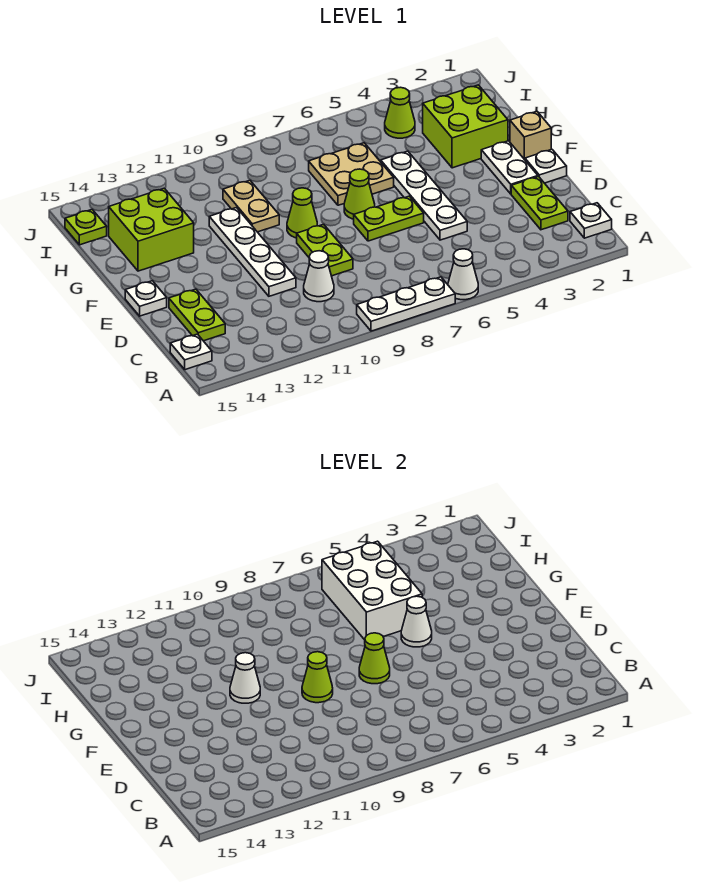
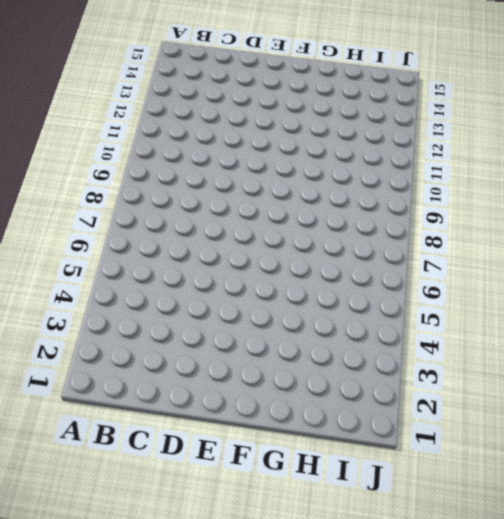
none -> white cone A6 level 1
none -> white plate A7:A9 level 1
none -> white plate B1 level 1

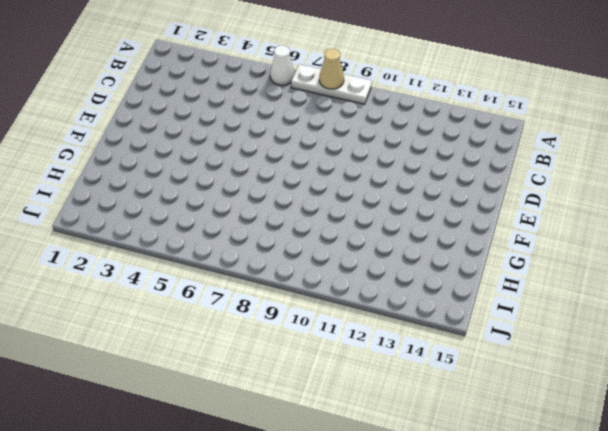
tan cone A8 level 2 -> none
none -> white plate B1 level 1
none -> white plate B15 level 1
none -> lime plate C2:D2 level 1

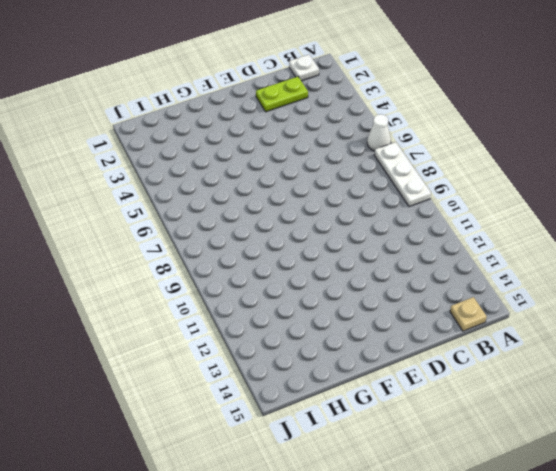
tan plate B15 level 1 -> white plate B15 level 1
none -> white cone C10 level 1
none -> lime plate C14:D14 level 1
none -> white plate D5:G5 level 1

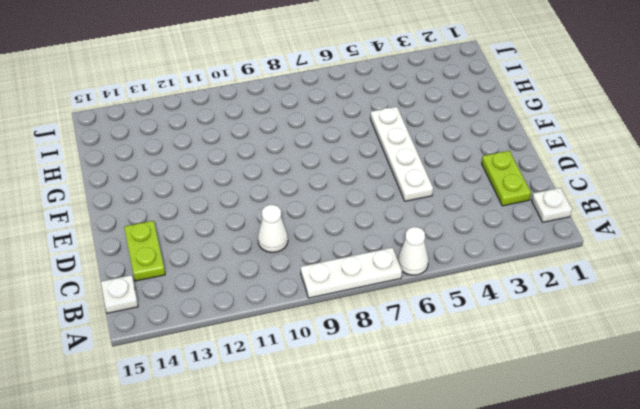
none -> lime plate D9:E9 level 1
none -> white plate D11:G11 level 1
none -> white plate E1 level 1

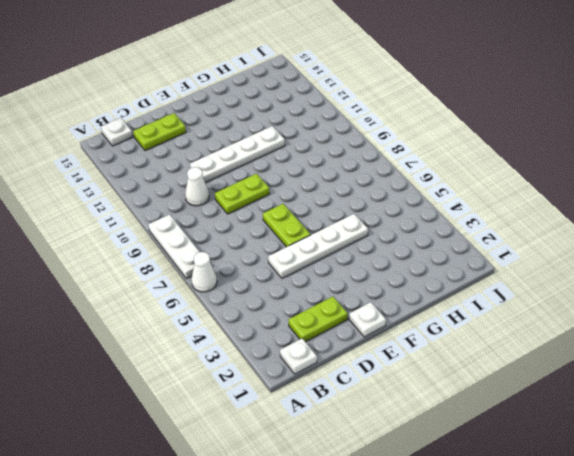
none -> white plate E2:F2 level 1
none -> white plate E15 level 1
none -> tan brick F1 level 1

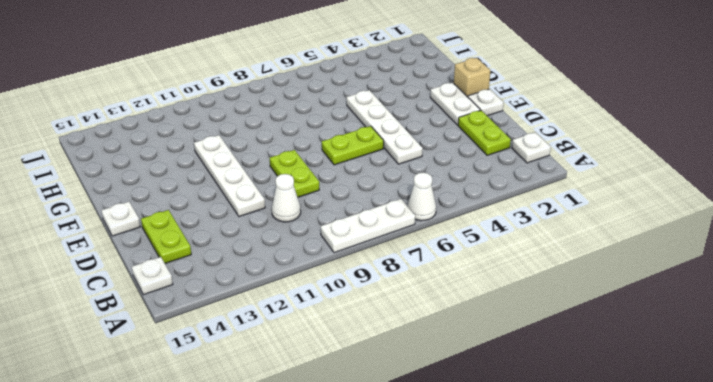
none -> lime cone F7 level 1
none -> lime cone F9 level 1
none -> lime brick G2:H3 level 1

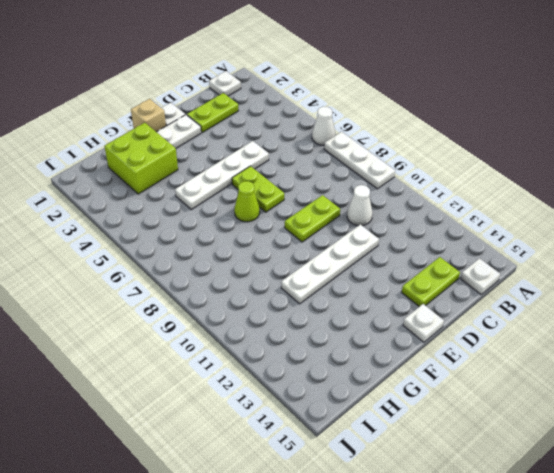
none -> lime cone F9 level 1
none -> tan plate G6:H7 level 1
none -> tan plate G10:H10 level 1

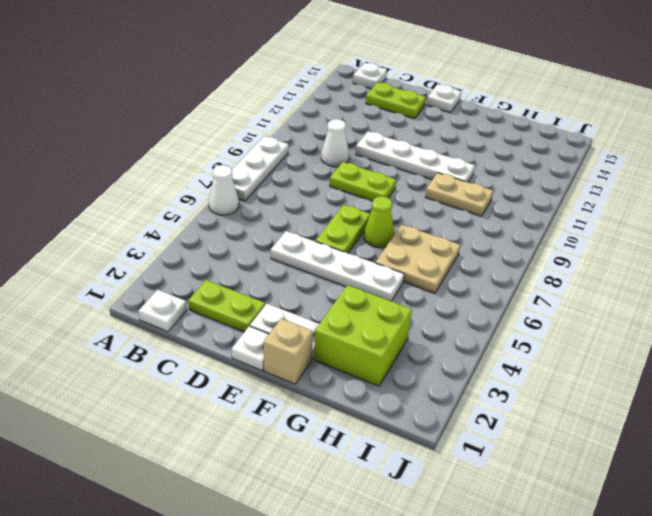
none -> lime cone F9 level 1
none -> lime brick G13:H14 level 1
none -> lime cone I4 level 1

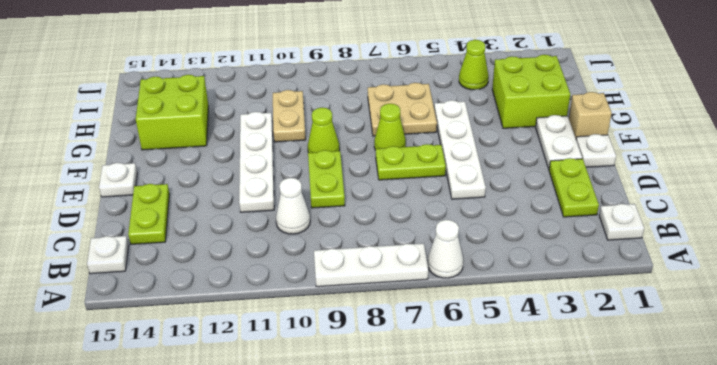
none -> lime plate I15 level 1
none -> lime cone E7 level 2
none -> lime cone E9 level 2

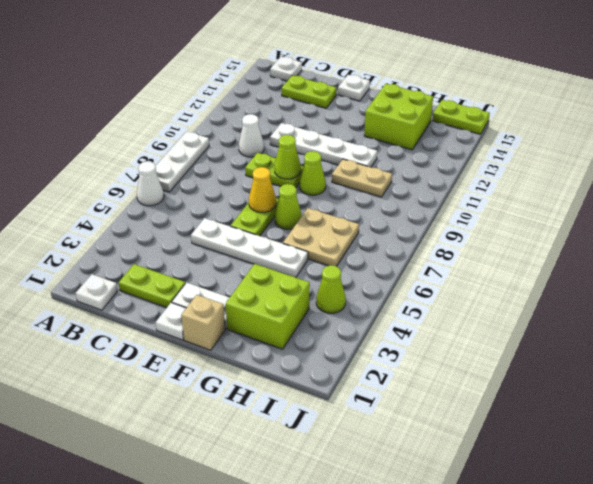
yellow cone E7 level 2 -> lime cone E7 level 2
lime plate I15:J15 level 1 -> lime plate I15 level 1
none -> white cone F5 level 2
none -> white cone F11 level 2
none -> white brick G5:I6 level 2

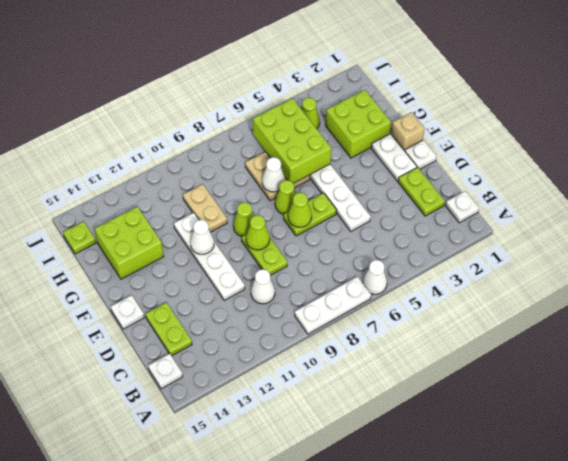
lime brick G5:I6 level 2 -> white brick G5:I6 level 2
white cone G7 level 2 -> white cone F5 level 2

